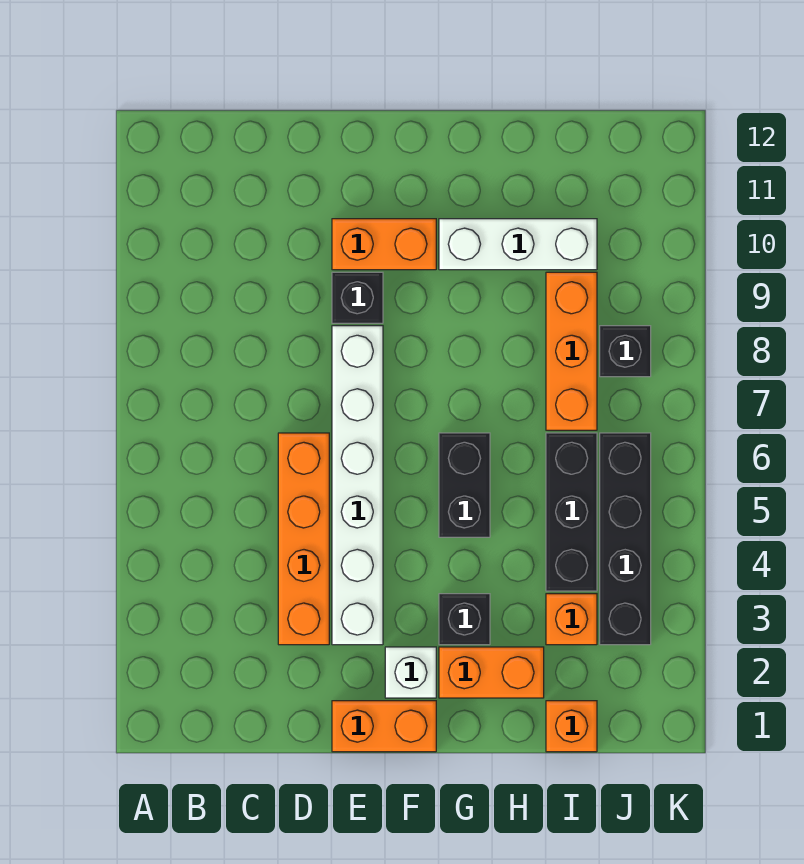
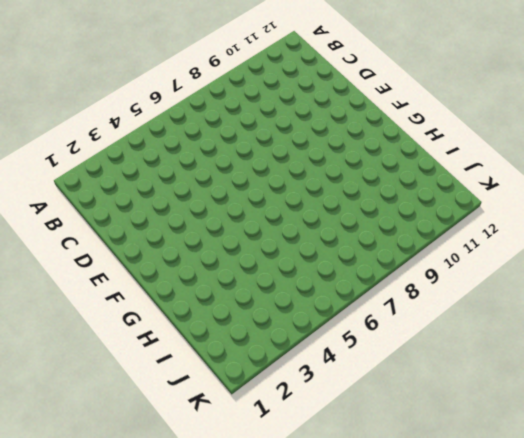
none -> orange brick D3:D6 level 1
none -> orange brick E1:F1 level 1
none -> white brick E3:E8 level 1

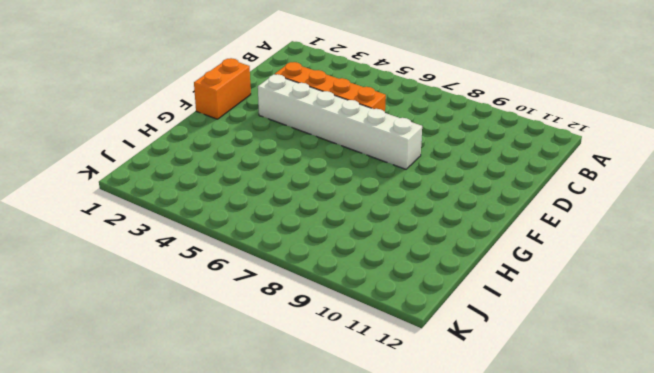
none -> black brick E9 level 1
none -> orange brick E10:F10 level 1
none -> white brick F2 level 1

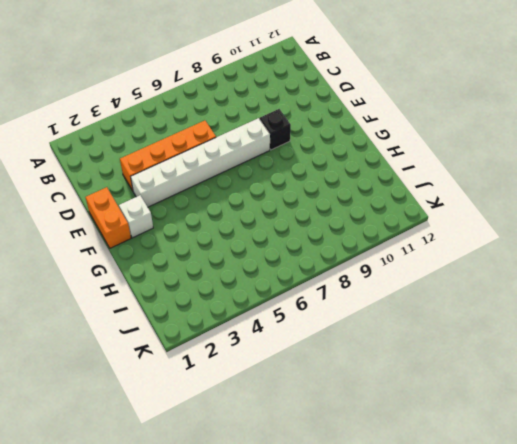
none -> orange brick E10:F10 level 1
none -> orange brick G2:H2 level 1
none -> black brick G3 level 1

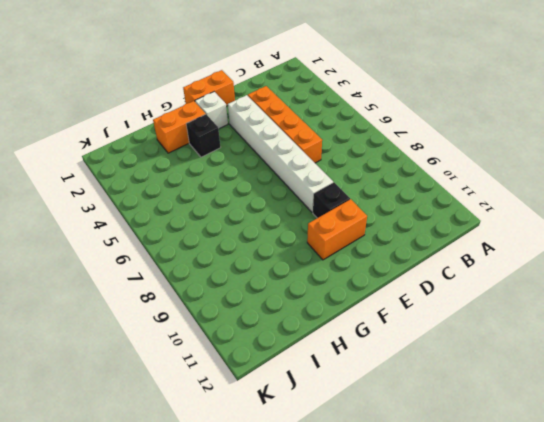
none -> black brick G5:G6 level 1
none -> white brick G10:I10 level 1
none -> orange brick I1 level 1

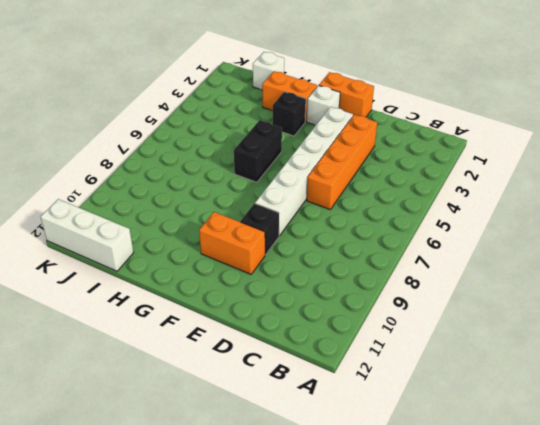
white brick I1 level 1 -> orange brick I1 level 1
white brick I12:K12 level 1 -> white brick G10:I10 level 1
none -> orange brick I3 level 1
none -> black brick I4:I6 level 1
none -> orange brick I7:I9 level 1

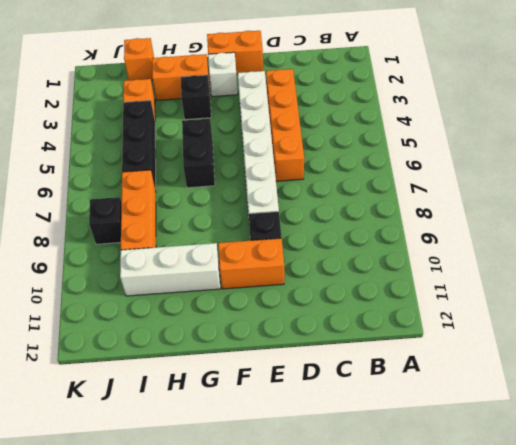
none -> black brick J3:J6 level 1

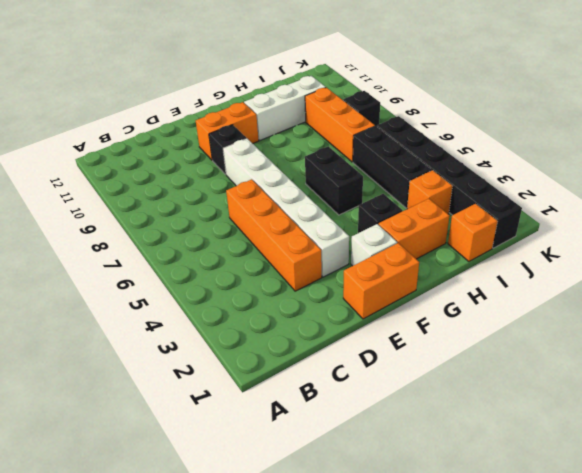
black brick J1:J6 level 1 -> black brick J3:J6 level 1

